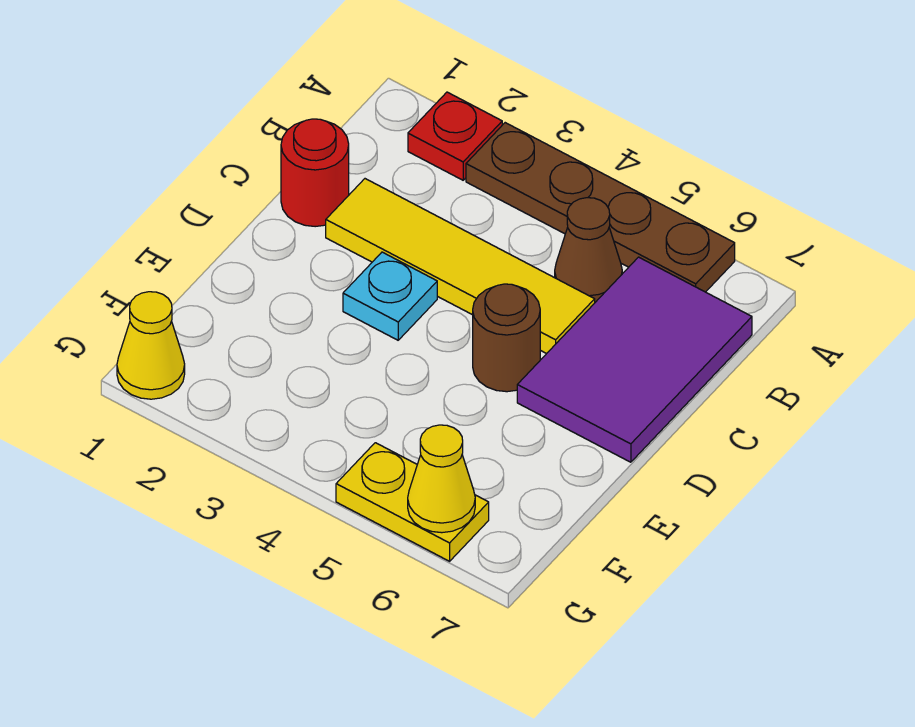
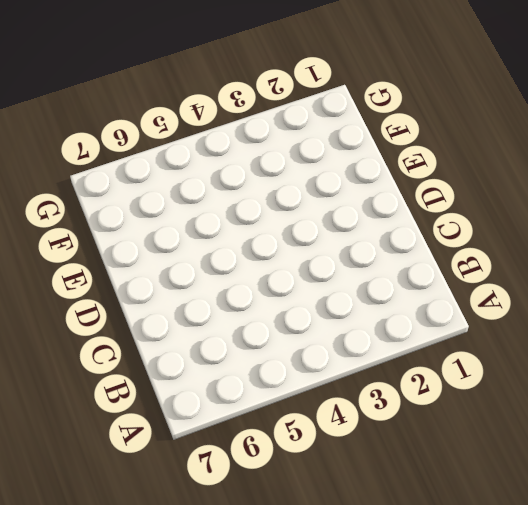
none -> red plate A2 level 1
none -> brown plate A3:A6 level 1

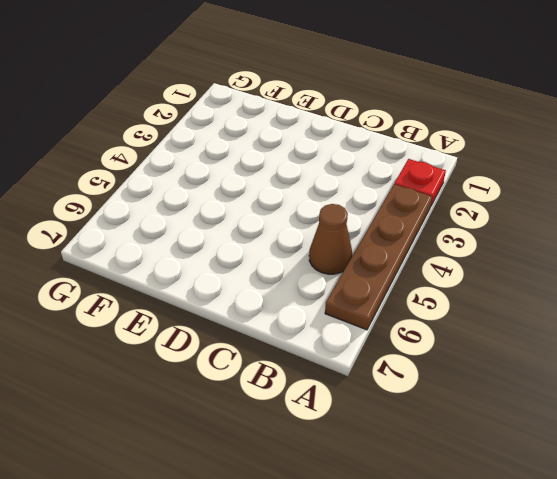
none -> purple tile B6:D7 level 1
none -> red round brick C1 level 1

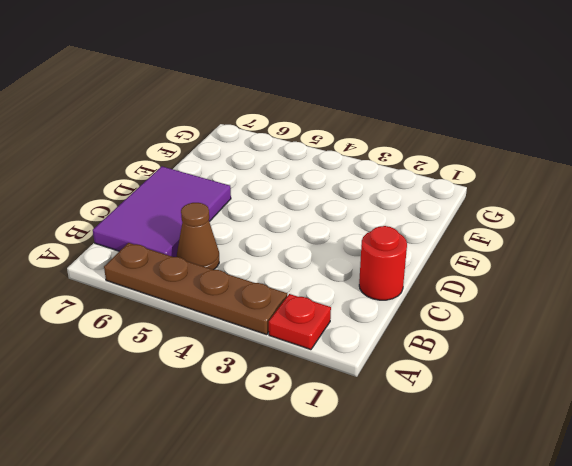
none -> yellow tile C2:C5 level 1
none -> cyan plate D3 level 1

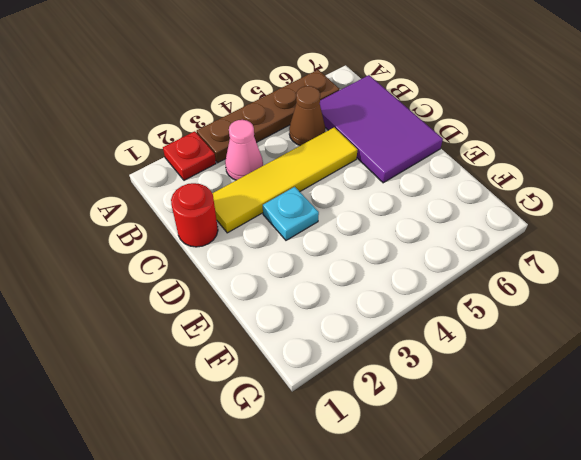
pink cone B3 level 1 -> none
none -> brown round brick D5 level 1
none -> yellow cone G1 level 1

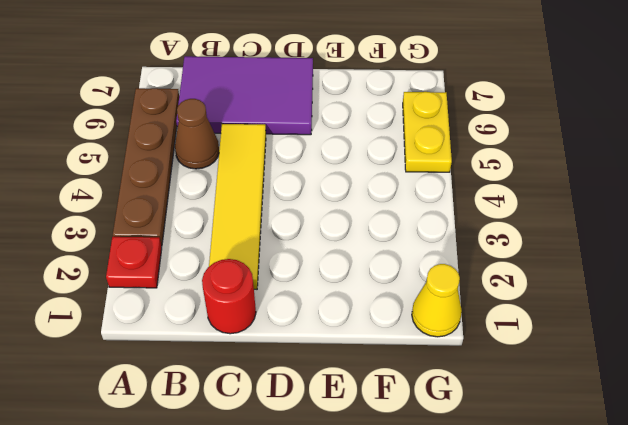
none -> cyan plate D3 level 1
none -> brown round brick D5 level 1

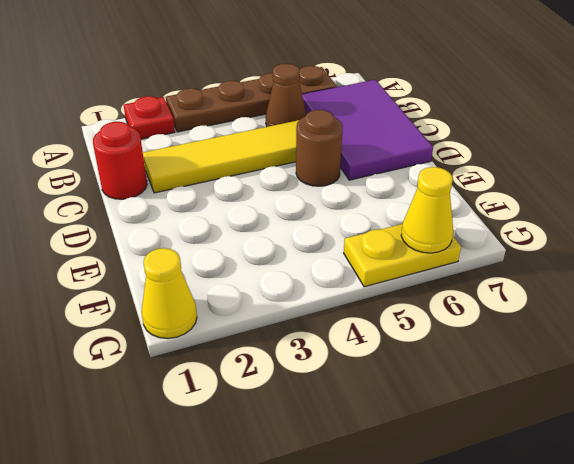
none -> cyan plate D3 level 1

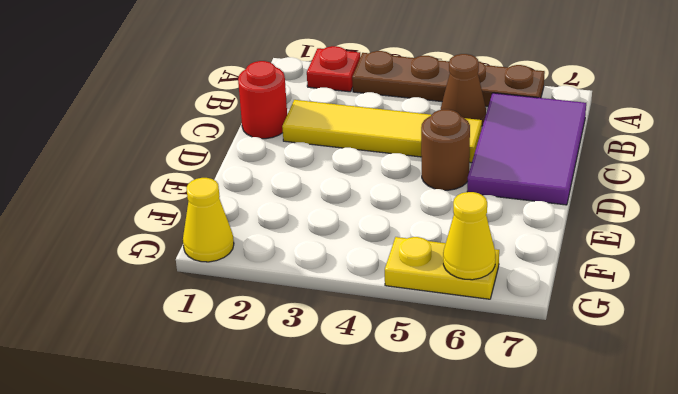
none -> cyan plate D3 level 1

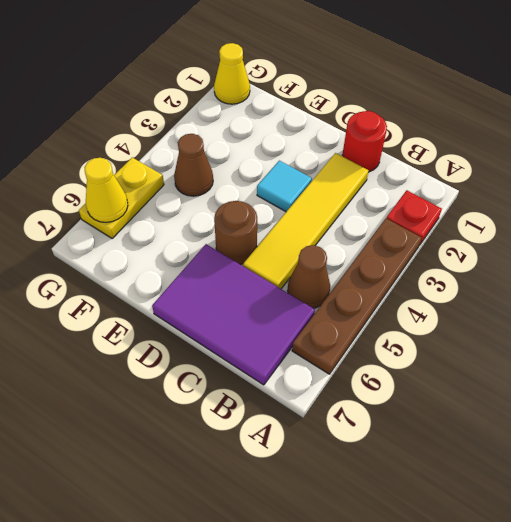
cyan tile D3 level 1 -> cyan plate D3 level 1
brown cone F4 level 1 -> none

